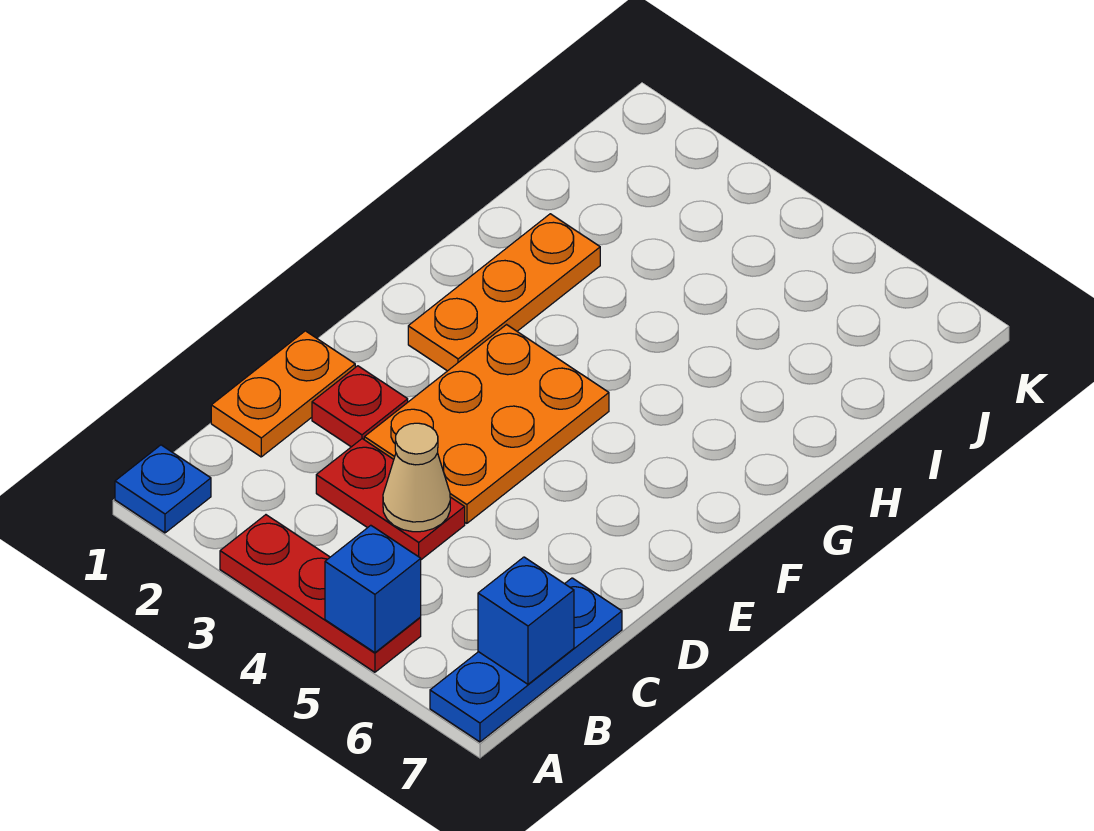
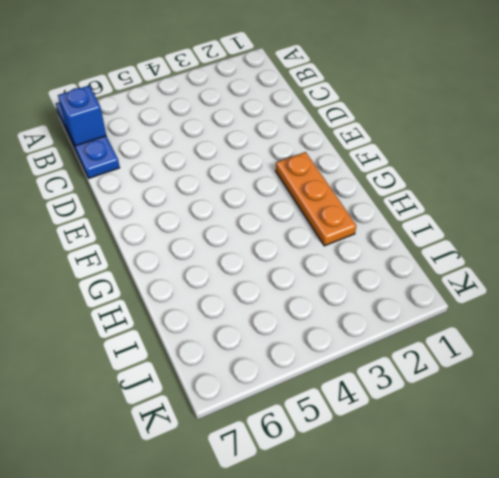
none -> blue plate A1 level 1
none -> red plate A3:A5 level 1

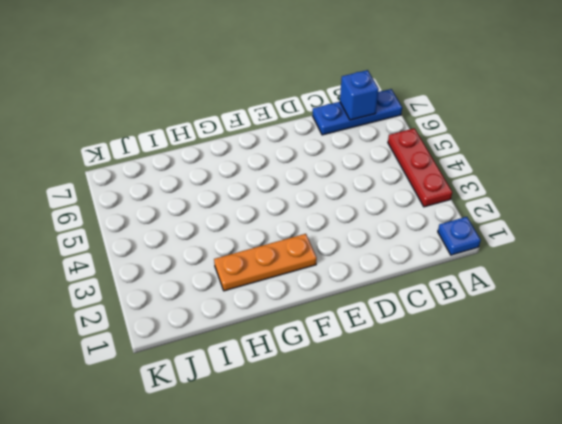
none -> orange plate C1:D1 level 1
none -> red plate C3:C4 level 1

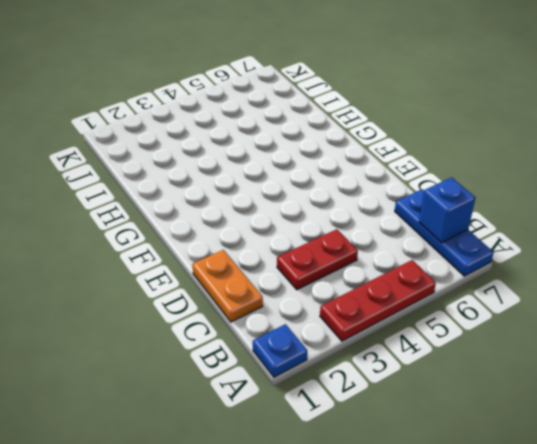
none -> red plate D2 level 1
none -> orange plate D3:F4 level 1

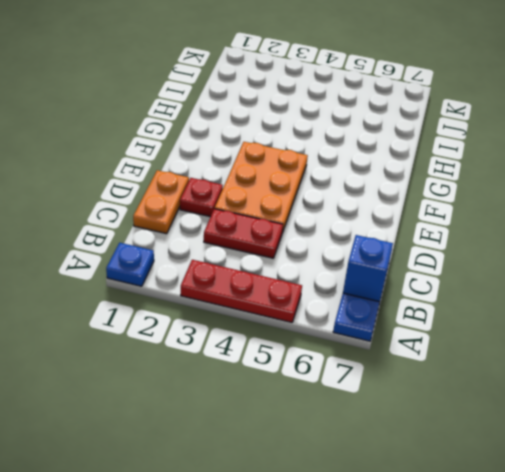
none -> orange plate F2:H2 level 1
none -> blue brick A5 level 2

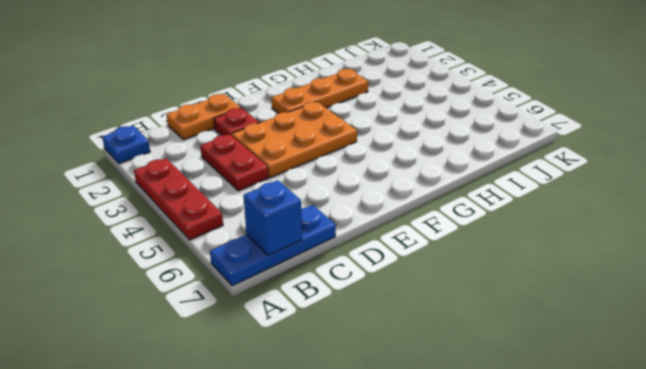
none -> blue brick A5 level 2
none -> tan cone C4 level 2

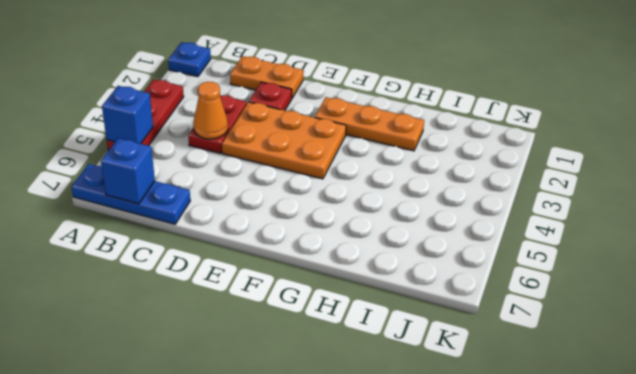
orange cone C4 level 2 -> tan cone C4 level 2

